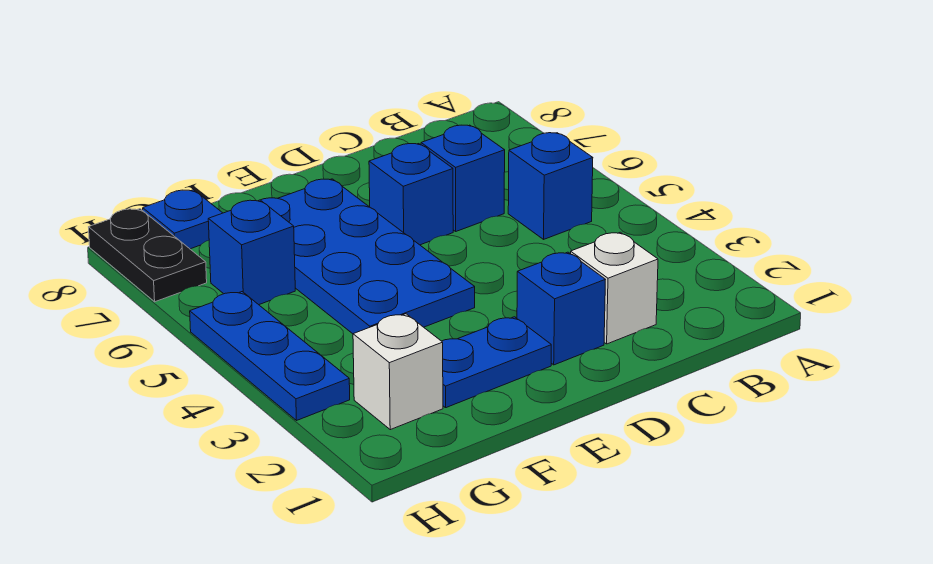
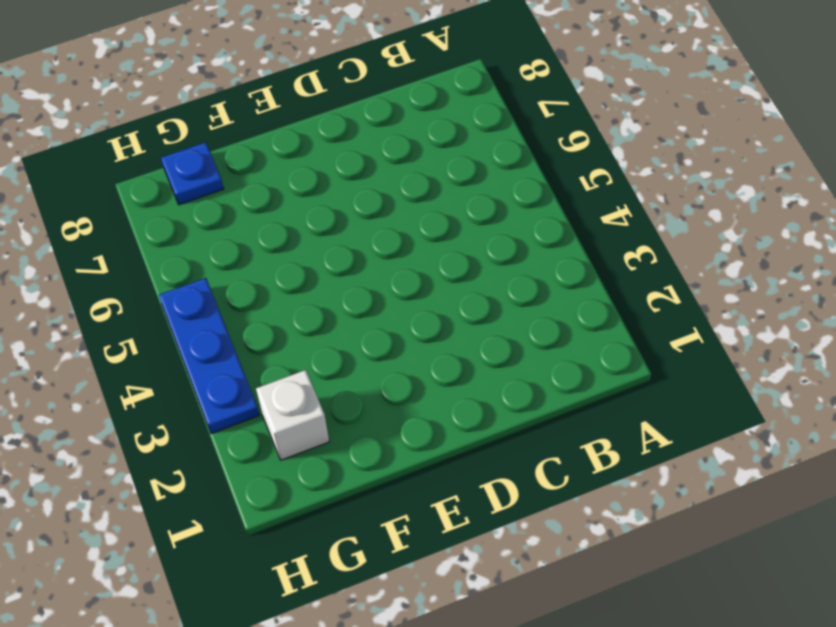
none -> blue brick B5 level 1
none -> white brick C2 level 1
none -> blue brick C6 level 1

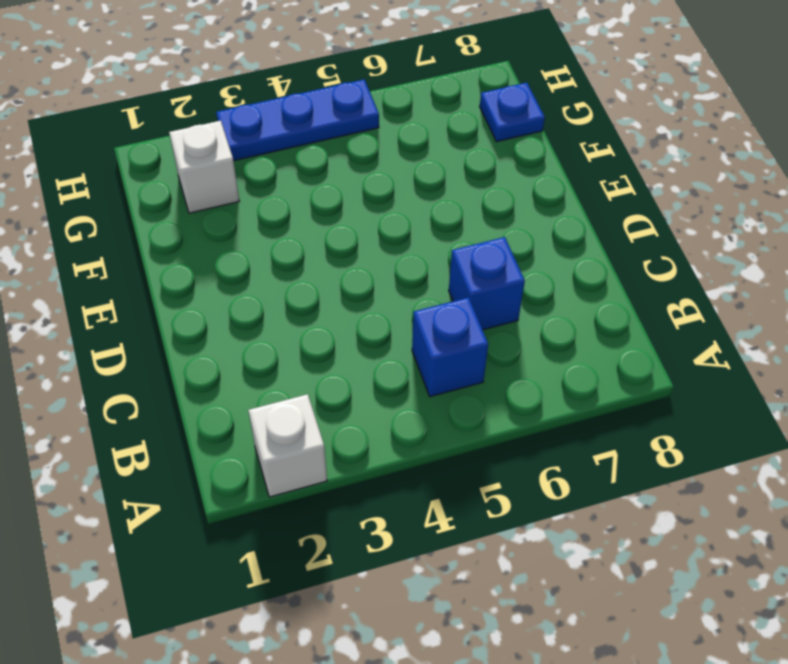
white brick A2 level 1 -> white brick C2 level 1
none -> blue brick D2 level 1
none -> blue brick D6 level 1
none -> blue plate E2:F2 level 1

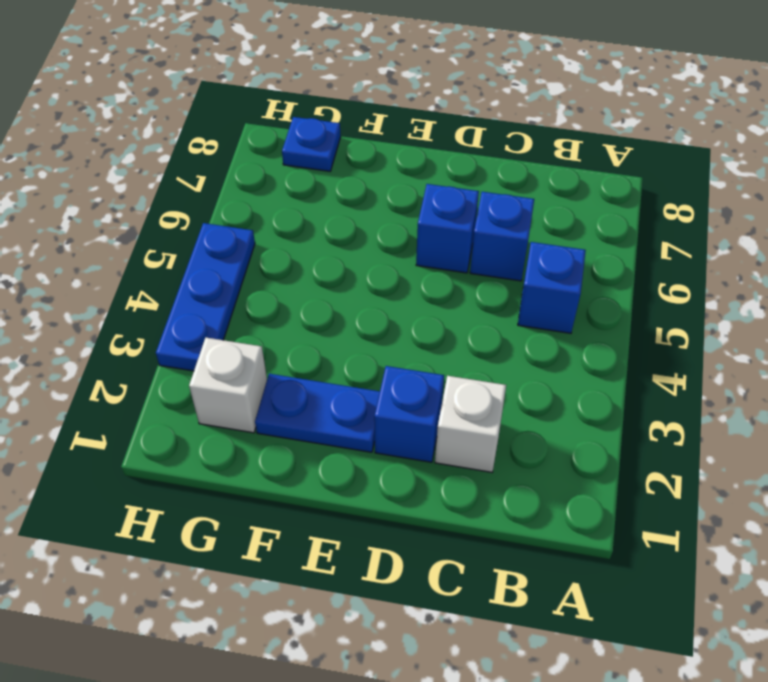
none -> blue plate E4:F7 level 1
none -> blue brick G6 level 1
none -> black plate H7:H8 level 1

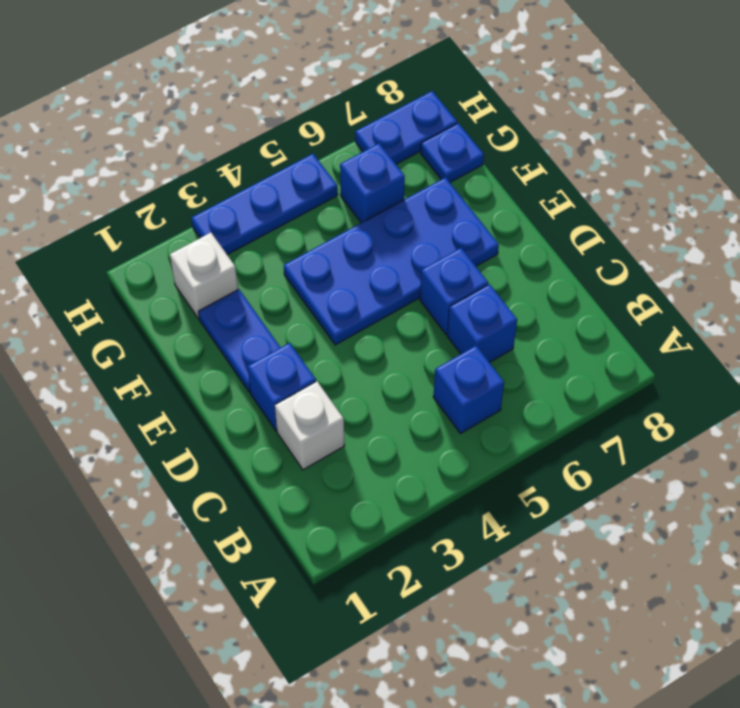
blue plate H7:H8 level 1 -> black plate H7:H8 level 1

